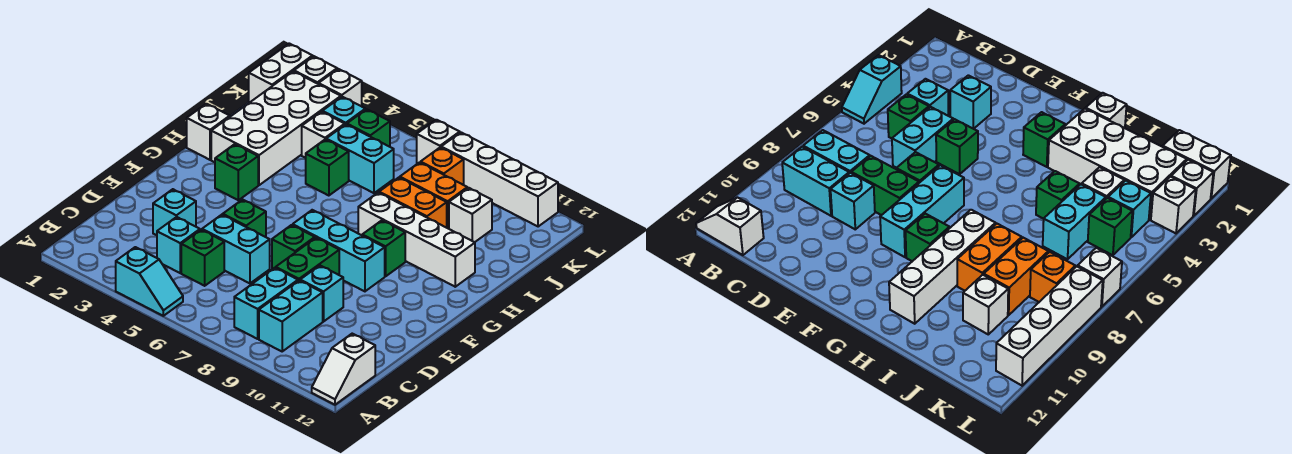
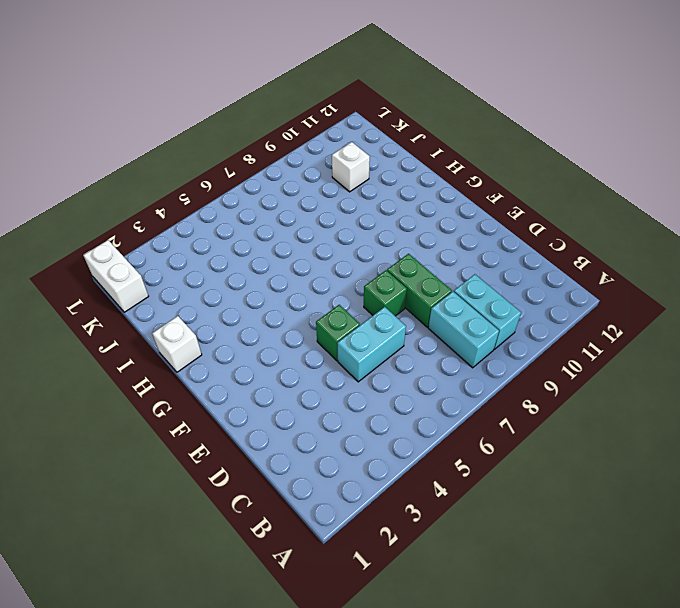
none -> cyan slope A4:A5 level 1 top 4
none -> white slope A12:B12 level 1 top B
none -> cyan brick C4 level 1
none -> green brick C5 level 1

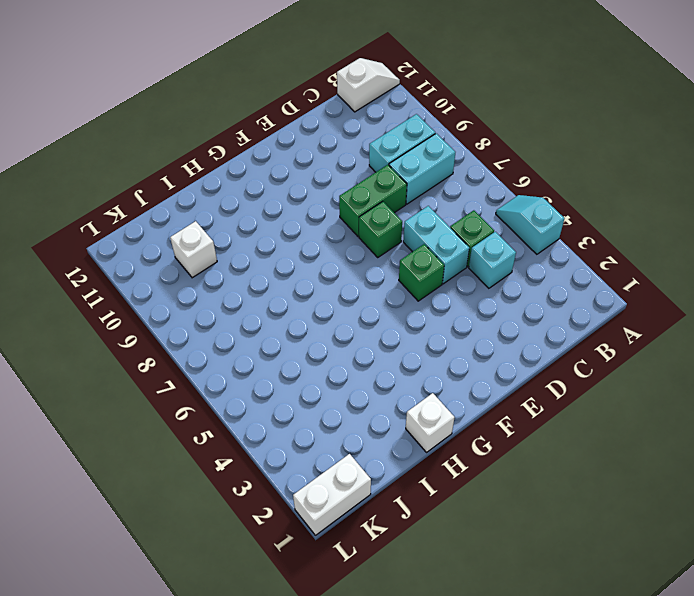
none -> cyan brick D3 level 1
none -> cyan brick D9 level 1
none -> cyan brick F7:F9 level 1
none -> green brick G3 level 1

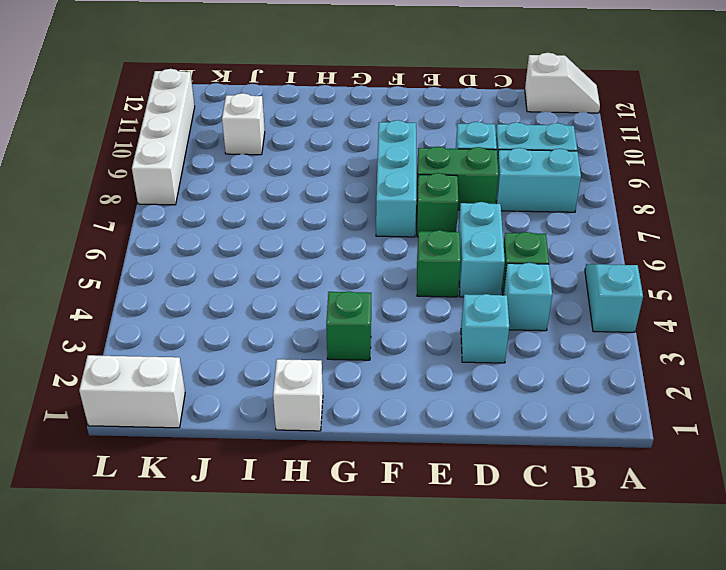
none -> green brick G9 level 1
none -> white brick H2:K3 level 1
none -> white brick H8:H11 level 1
none -> green brick I5 level 1

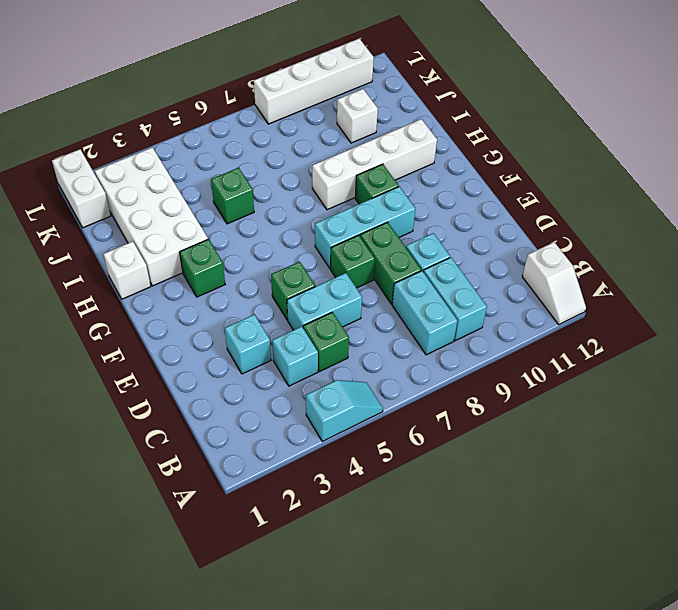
none -> orange brick I8:I9 level 1
none -> white brick J4 level 1
none -> cyan brick J5:J6 level 1
none -> orange brick J8:J9 level 1

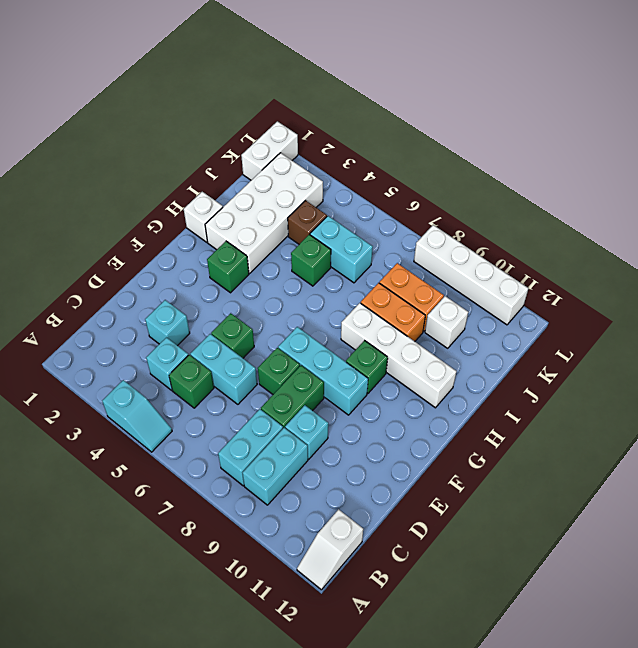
brown brick J4 level 1 -> white brick J4 level 1
none -> cyan brick K4 level 1
none -> green brick K5 level 1
none -> orange brick K8 level 1
none -> white brick L2 level 1

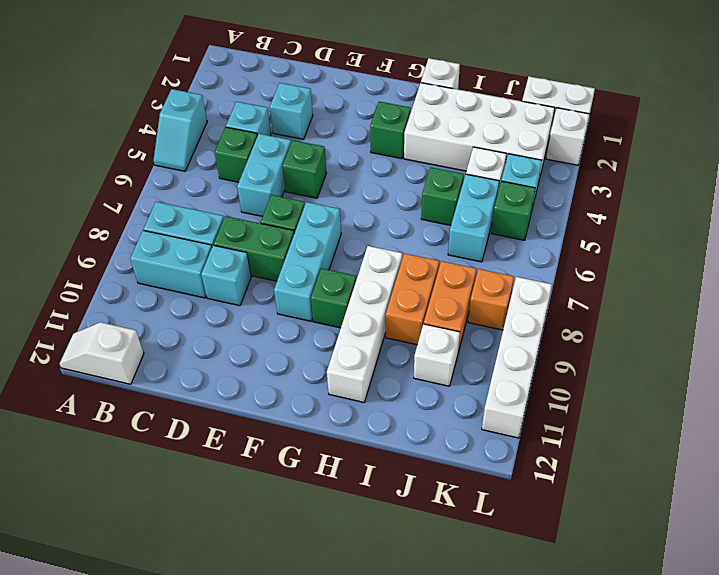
none -> white brick L3 level 1
none -> white brick L7 level 1

